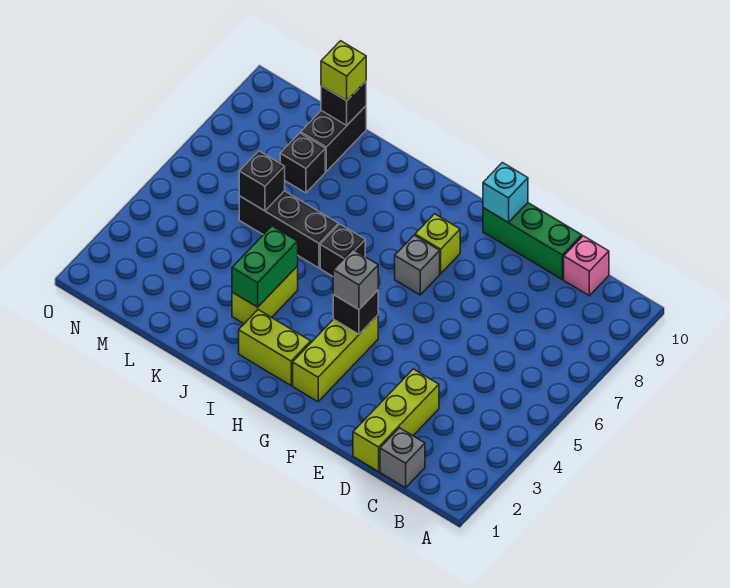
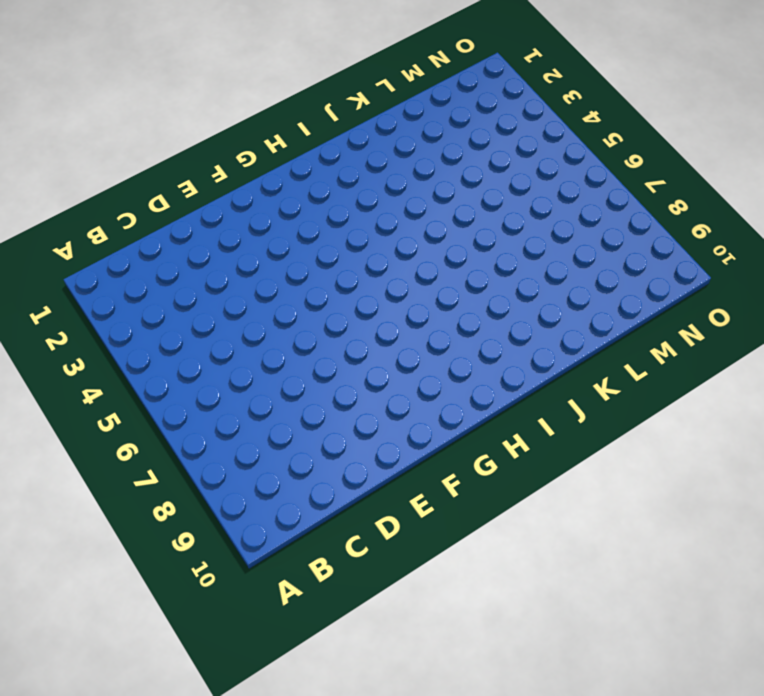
none -> grey brick C1 level 1
none -> pink brick C10 level 1
none -> lime brick D1:D3 level 1

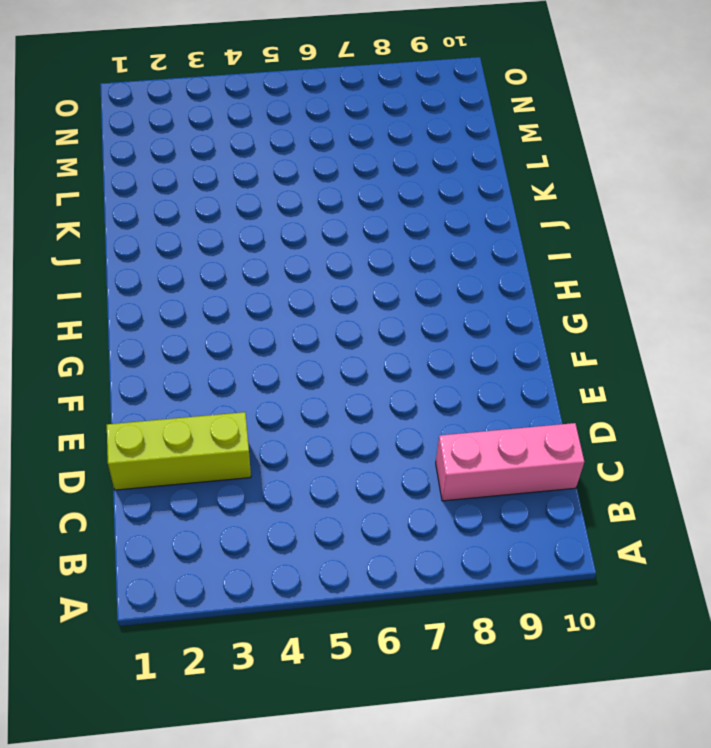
pink brick C8:C10 level 1 -> pink brick C10 level 1
none -> grey brick C1 level 1
none -> green brick D10:F10 level 1
none -> lime brick G2:G4 level 1

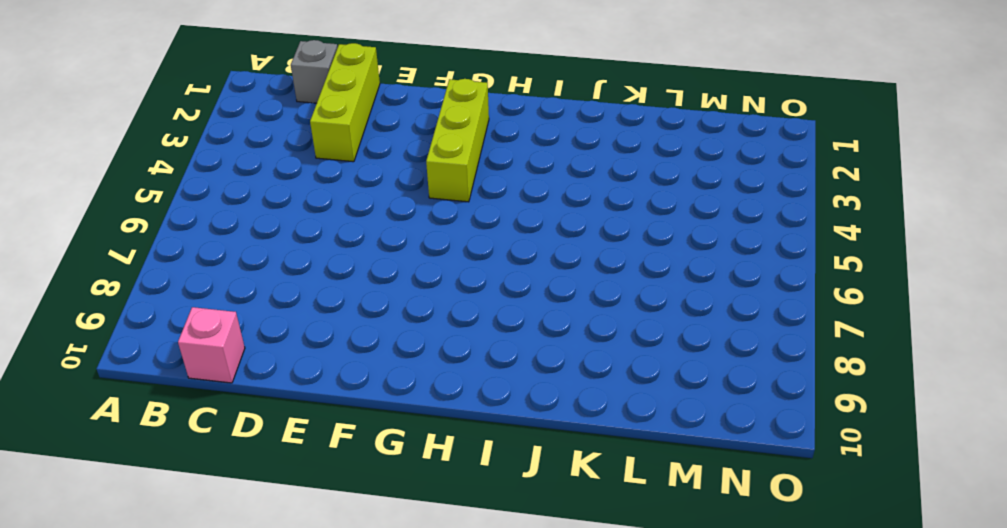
none -> green brick D10:F10 level 1
none -> grey brick G7 level 1
none -> lime brick G8 level 1

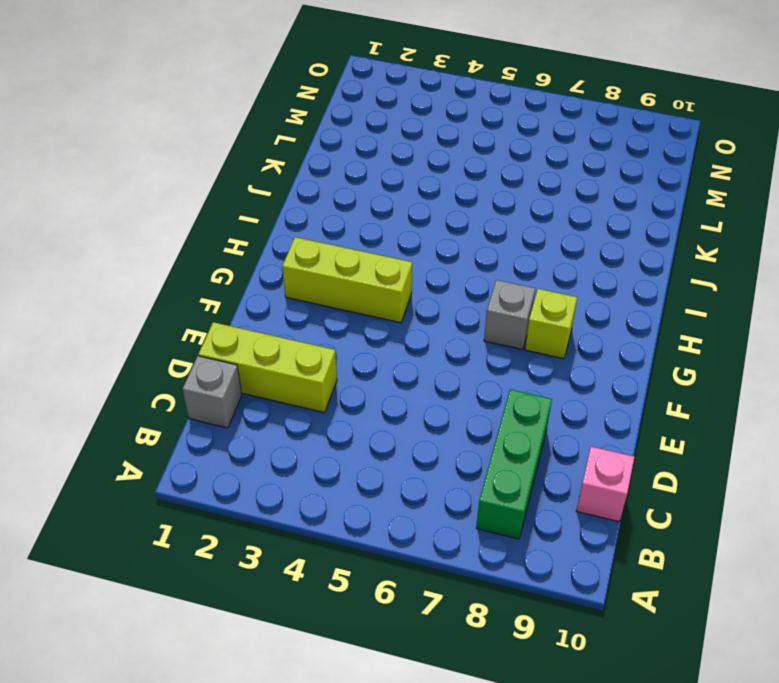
green brick B8:D8 level 1 -> green brick D10:F10 level 1
none -> lime brick H2:I2 level 1
none -> black brick I6 level 1
none -> lime brick J3:J4 level 1

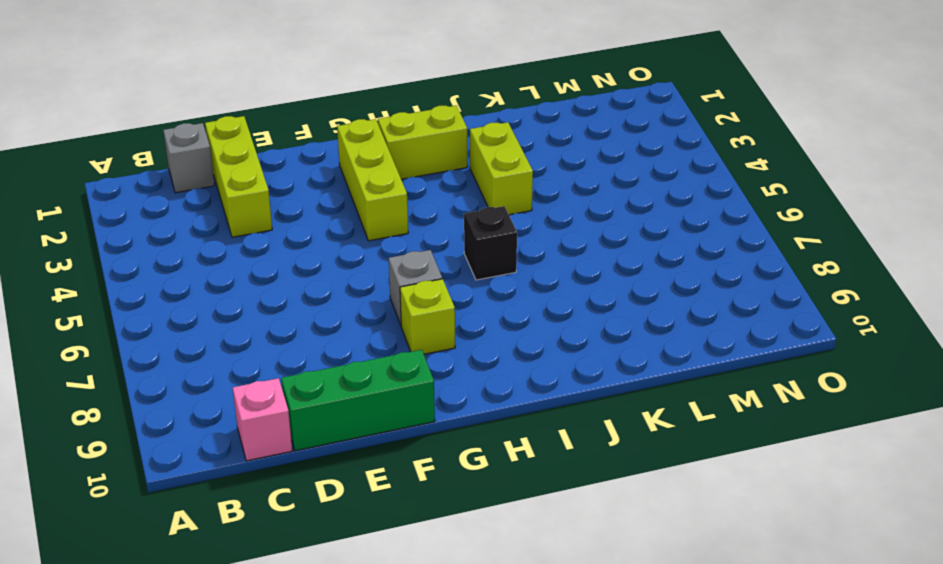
none -> black brick J6:L6 level 1
none -> black brick L8 level 1
none -> black brick L9:L10 level 1

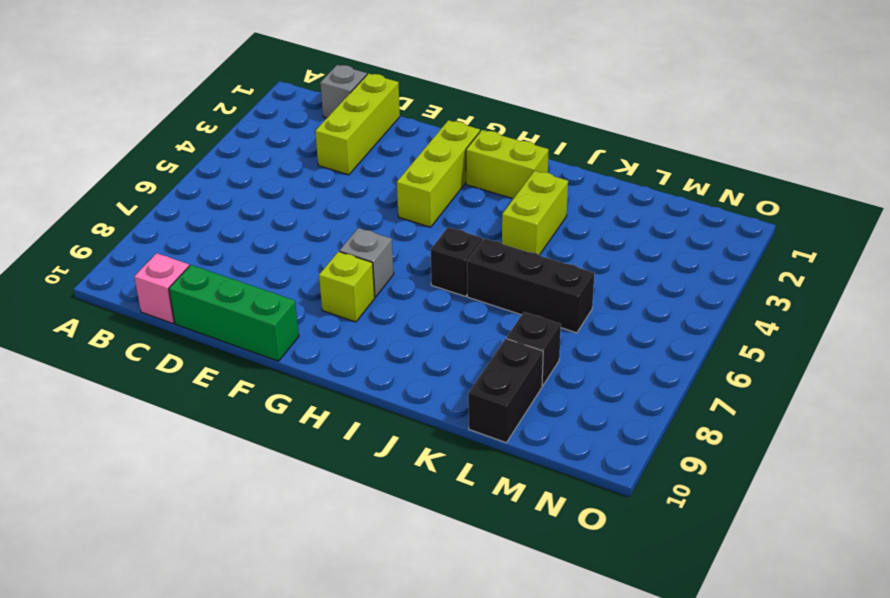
none -> cyan brick F10 level 2
none -> black brick G4 level 2
none -> green brick J3:J4 level 2

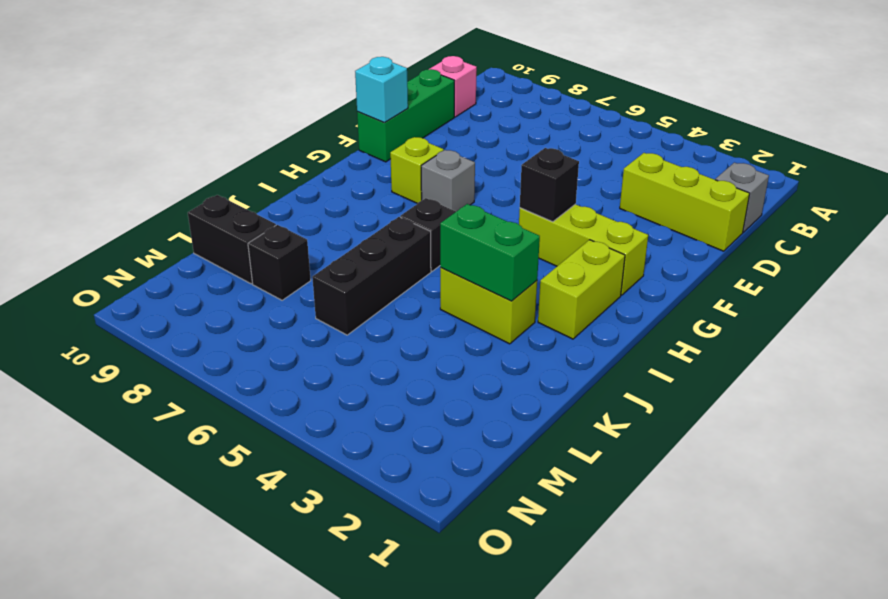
none -> black brick L6 level 2
none -> black brick L10 level 2
none -> grey brick G4 level 3

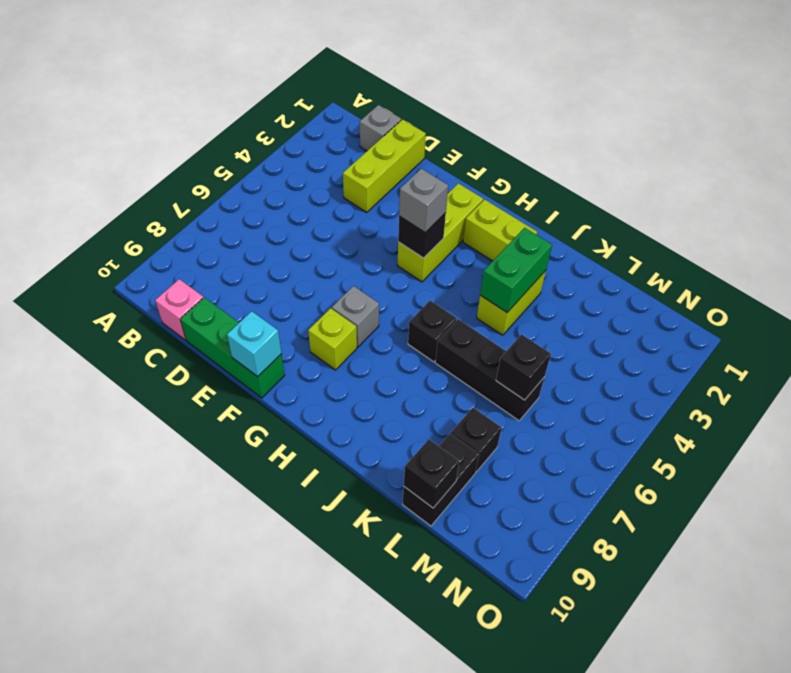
none -> lime brick L10 level 3

